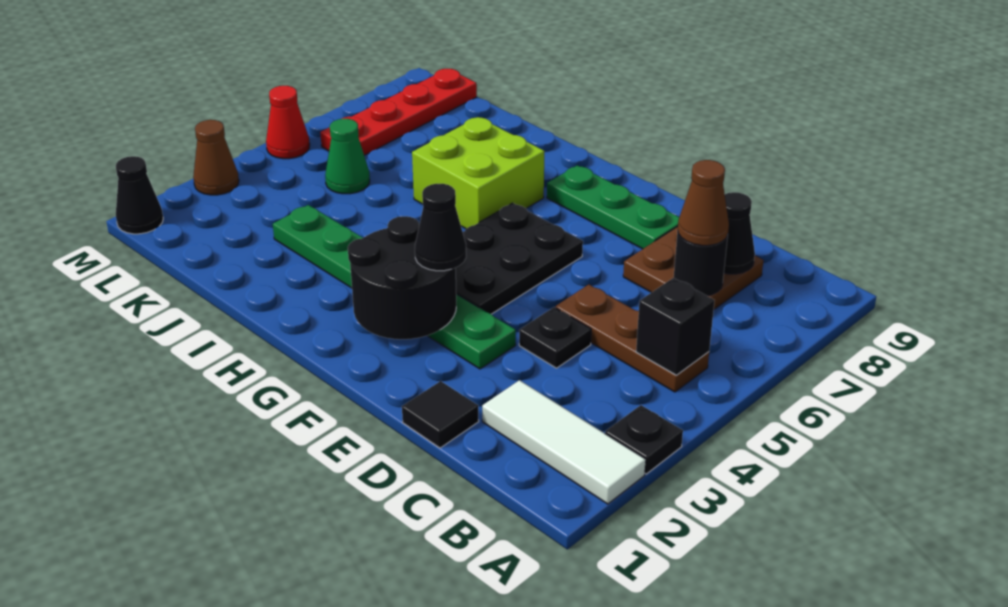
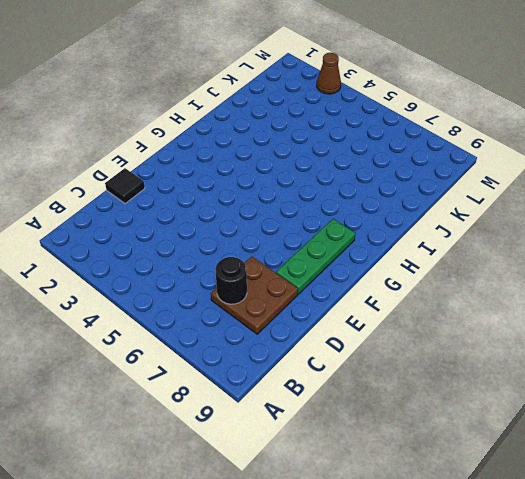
none -> white tile A2:C2 level 1
none -> black plate A3 level 1
none -> brown plate B5:D5 level 1

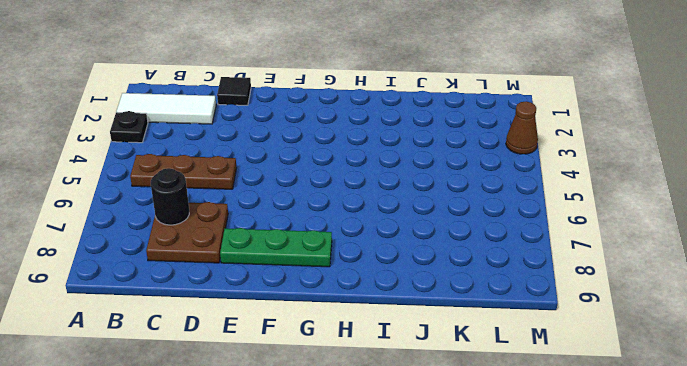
none -> black plate D4 level 1
none -> green plate E3:J3 level 1
none -> black plate F4:G6 level 1

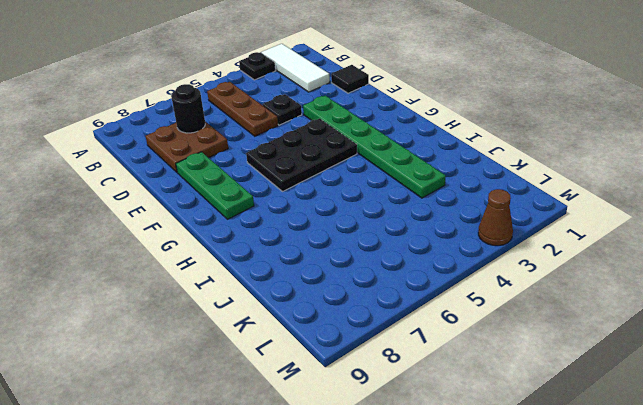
none -> lime brick H6:I7 level 1
none -> green cone K5 level 1
none -> red plate L6:L9 level 1

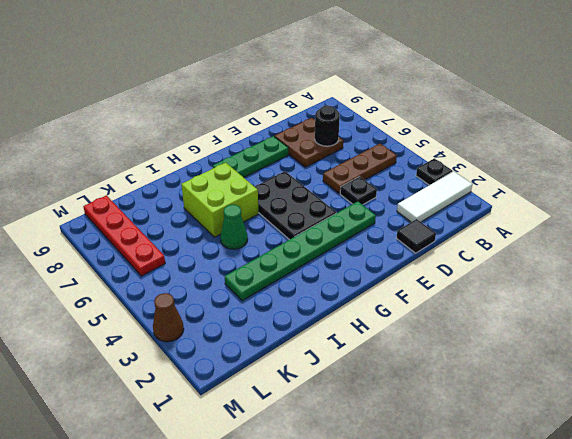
green cone I5 level 1 -> green cone K5 level 1
none -> black cone M1 level 1
none -> red cone M5 level 1
none -> black brick B5 level 2

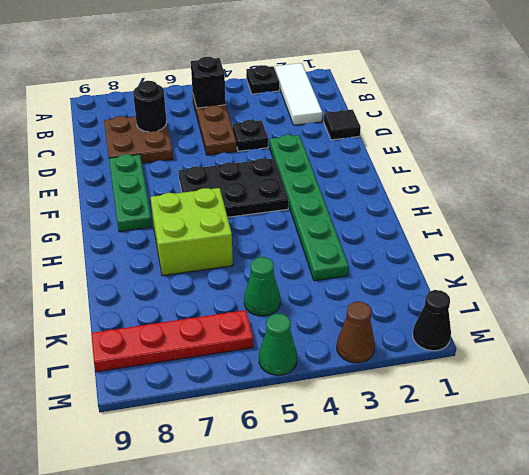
green cone M5 level 1 -> red cone M5 level 1
none -> black cone C8 level 2
none -> black round brick F2:G3 level 2
none -> brown cone C7 level 3

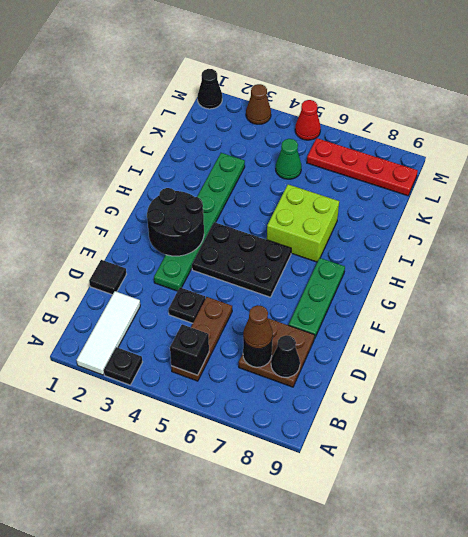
none -> black cone F3 level 3

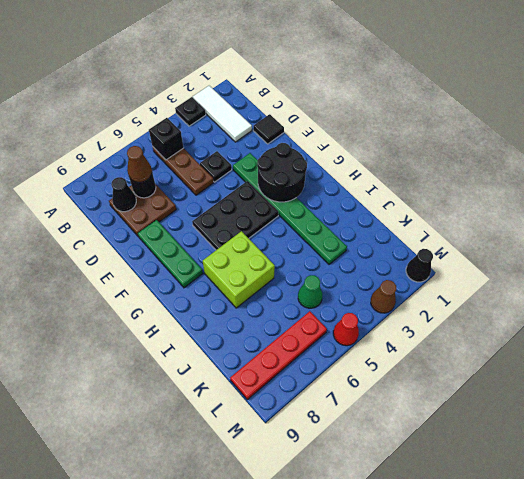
none -> black cone F3 level 3

